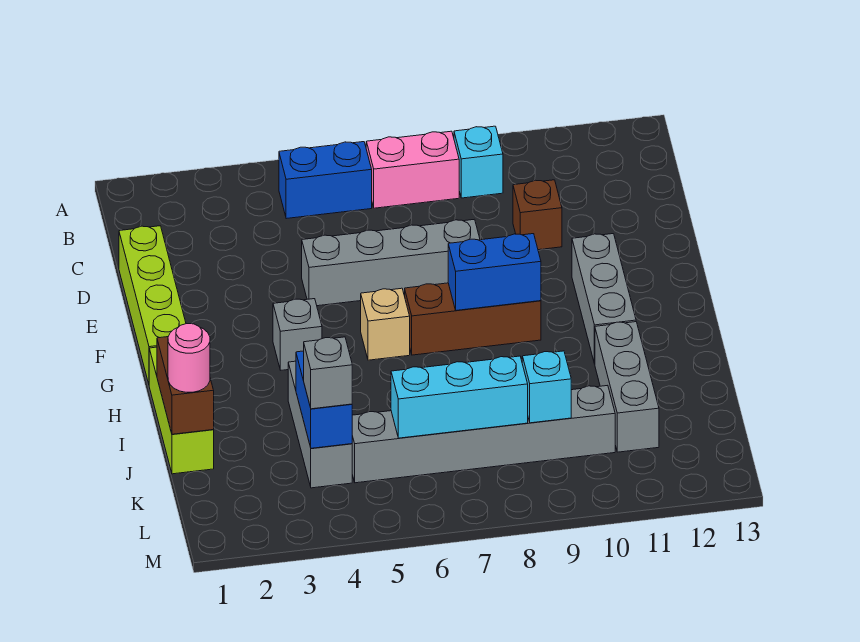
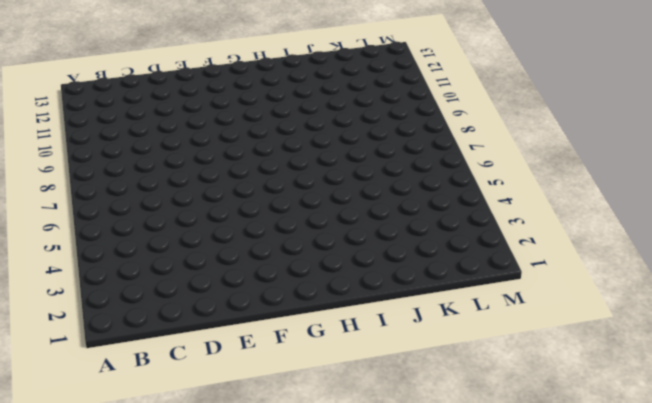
none -> blue brick B5:B6 level 1
none -> pink brick B7:B8 level 1
none -> cyan brick B9 level 1

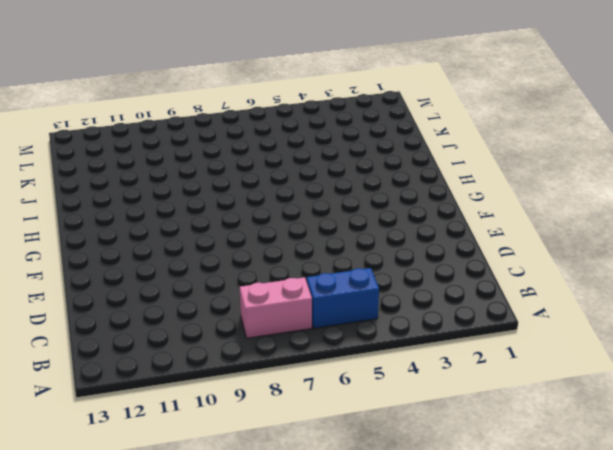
none -> cyan brick B9 level 1
none -> lime brick D1:G1 level 1
none -> brown brick D10 level 1

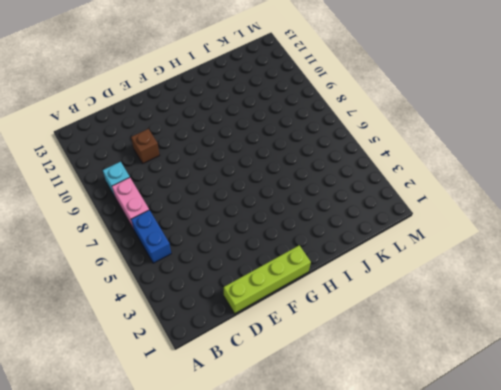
none -> grey brick E5:E8 level 1
none -> grey brick F11:H11 level 1
none -> grey brick G4 level 1

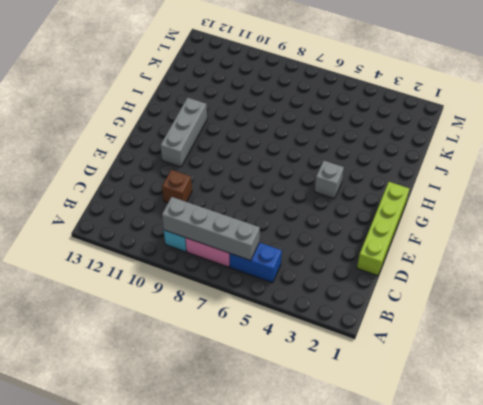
grey brick B6:B9 level 2 -> grey brick E5:E8 level 1
none -> tan brick G6 level 1
none -> brown brick G7:G9 level 1
none -> lime brick H1:J1 level 1

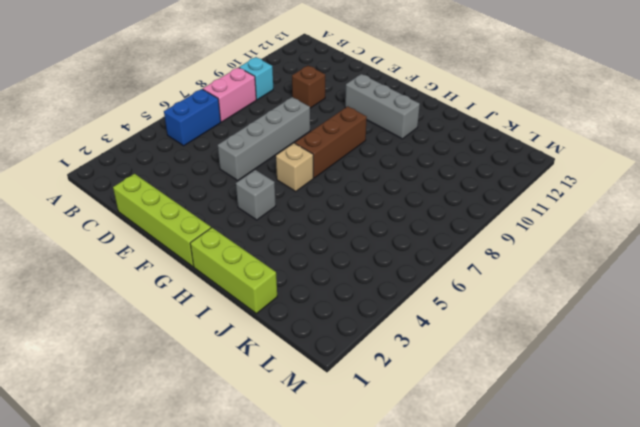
none -> grey brick I4:K4 level 1
none -> grey brick I11:K11 level 1
none -> grey brick K5:K10 level 1

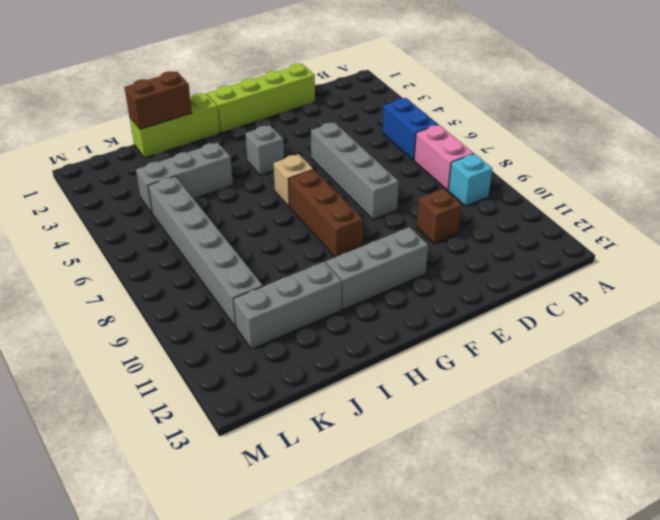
none -> blue brick G8:G9 level 2
none -> blue brick J4:K4 level 2
none -> cyan brick K6:K8 level 2

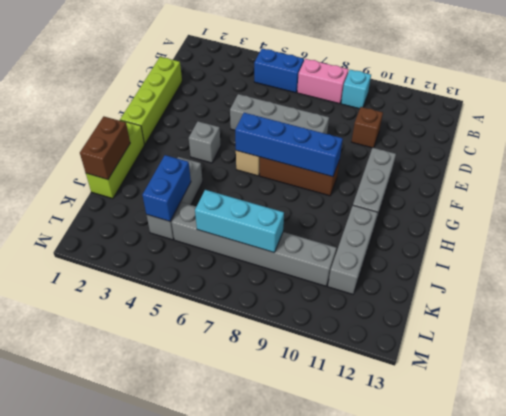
blue brick G6:G9 level 2 -> blue brick G8:G9 level 2
none -> cyan brick K9 level 2
none -> pink round brick J1 level 3
none -> grey brick K4 level 3

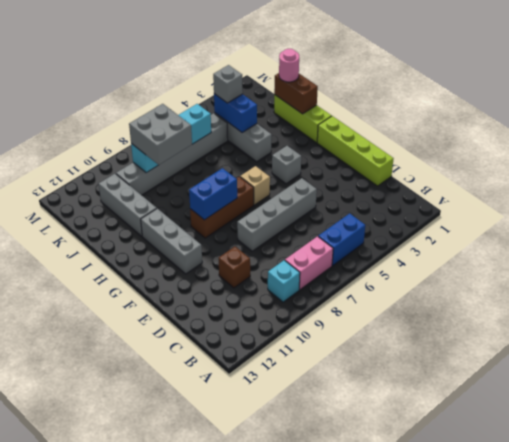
grey brick J8:K9 level 3 -> none

